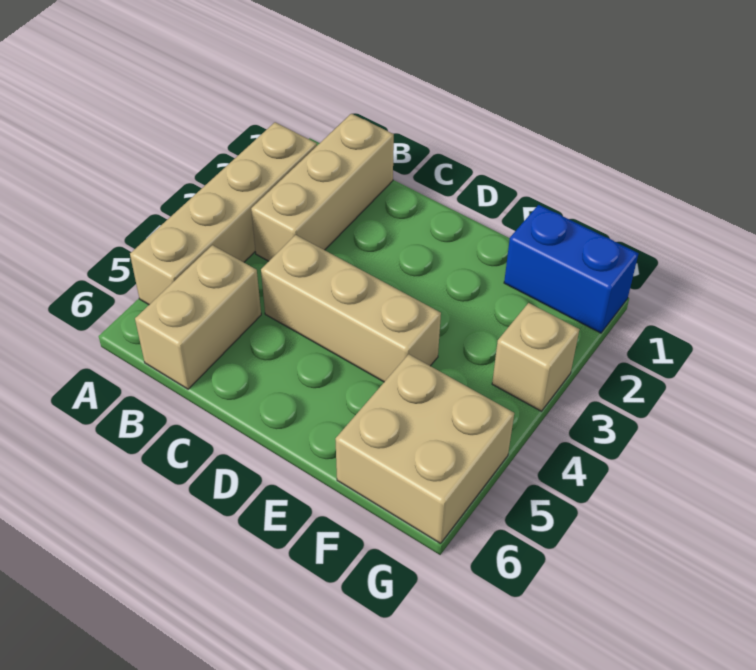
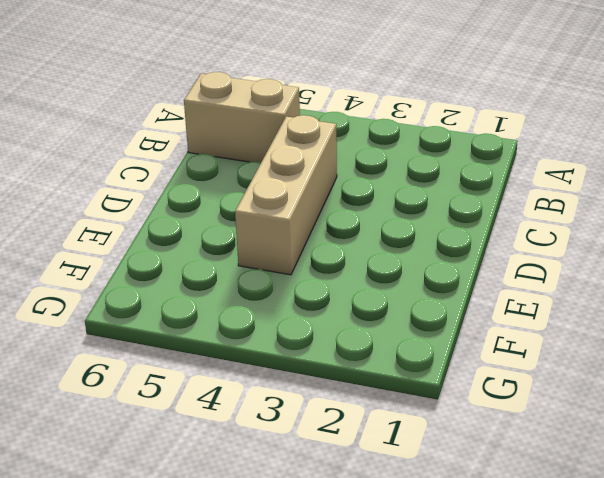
none -> tan brick A2:A5 level 1
none -> tan brick B1:B3 level 1

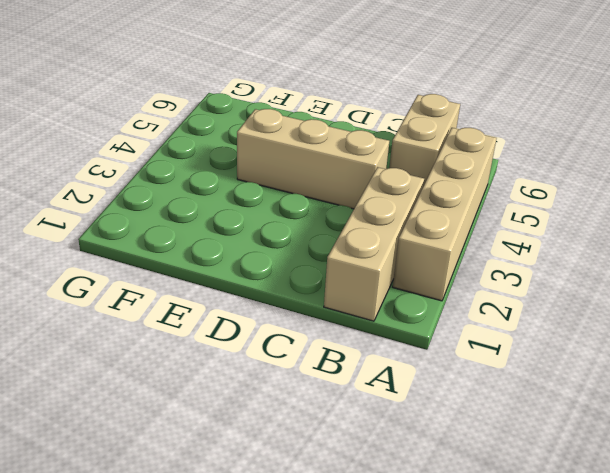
none -> blue brick F1:G1 level 1
none -> tan brick F5:G6 level 1

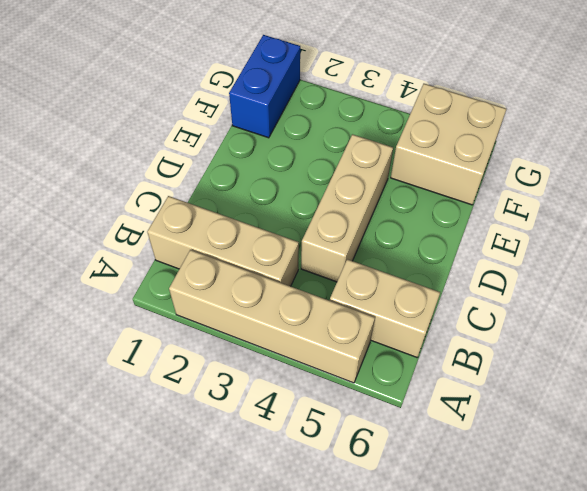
none -> tan brick G3 level 1

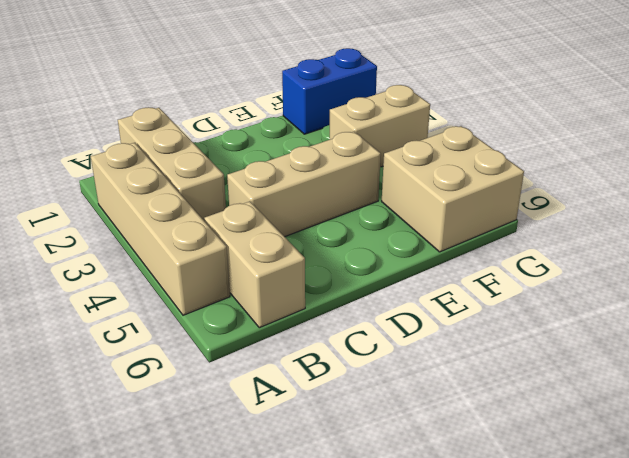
tan brick F3:G3 level 1 -> tan brick G3 level 1

